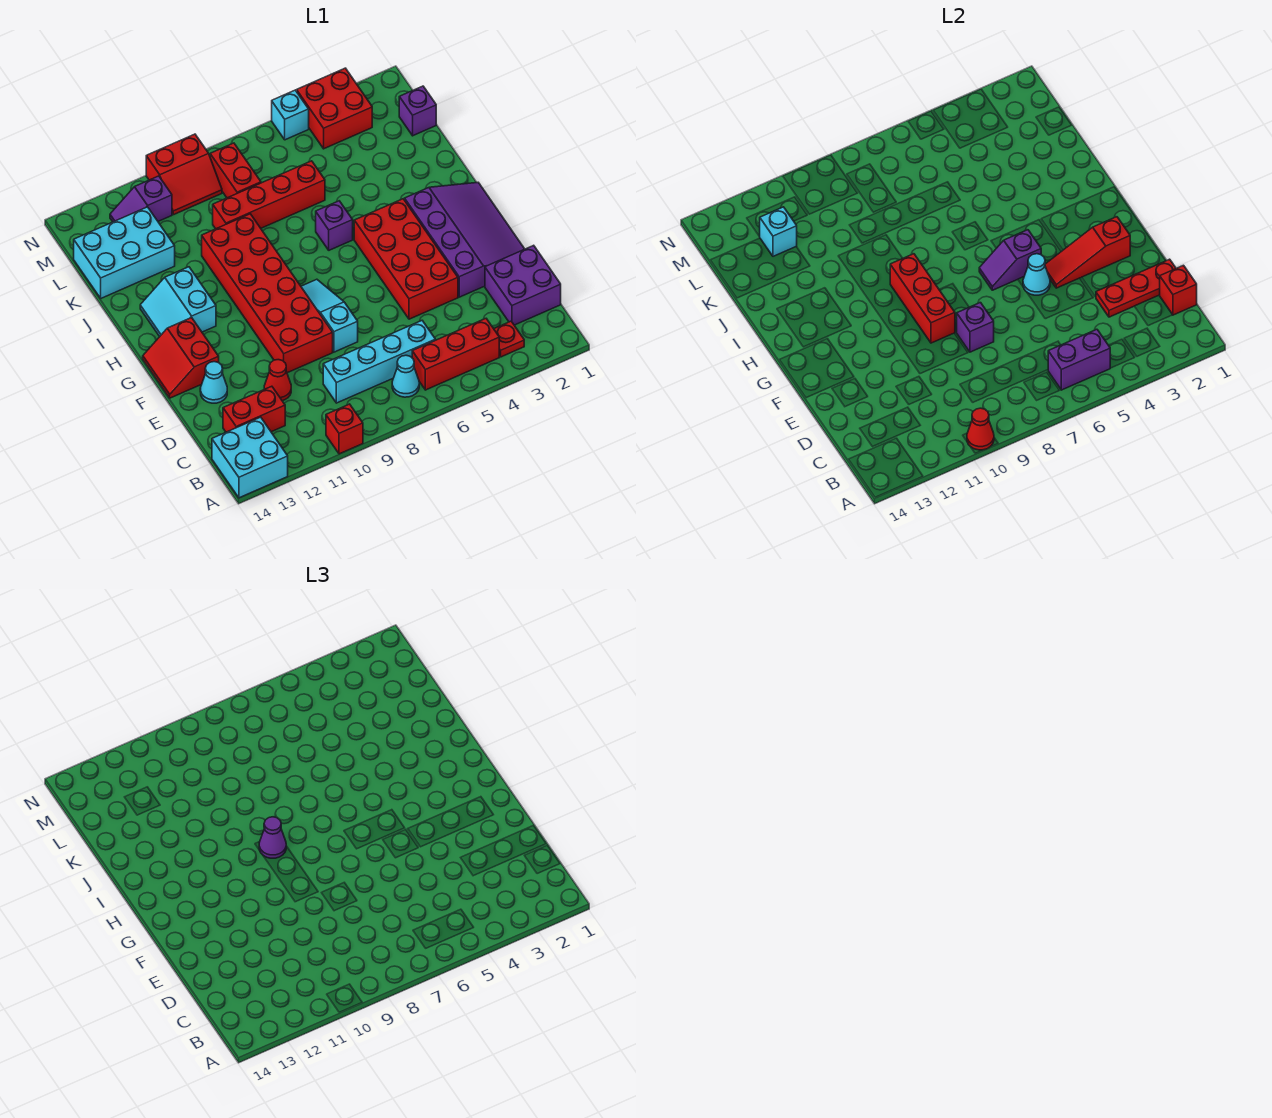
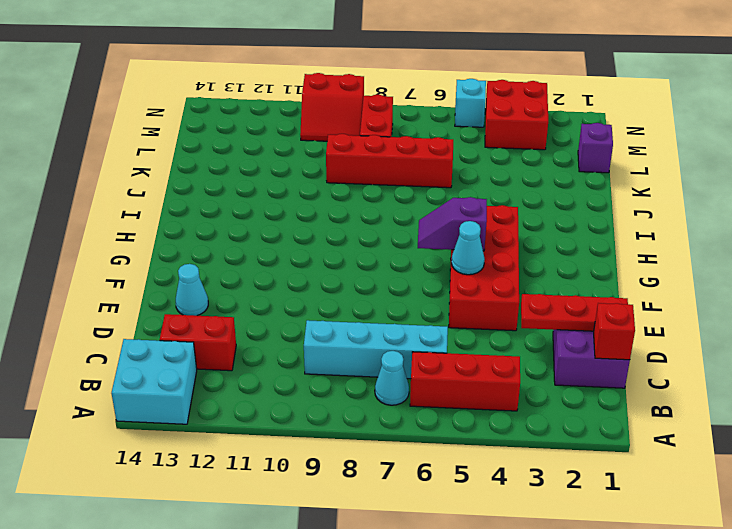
none -> red brick A10 level 1
none -> red plate B3 level 1
none -> red cone D11 level 1
none -> purple slope E1:H3 level 1 top 3

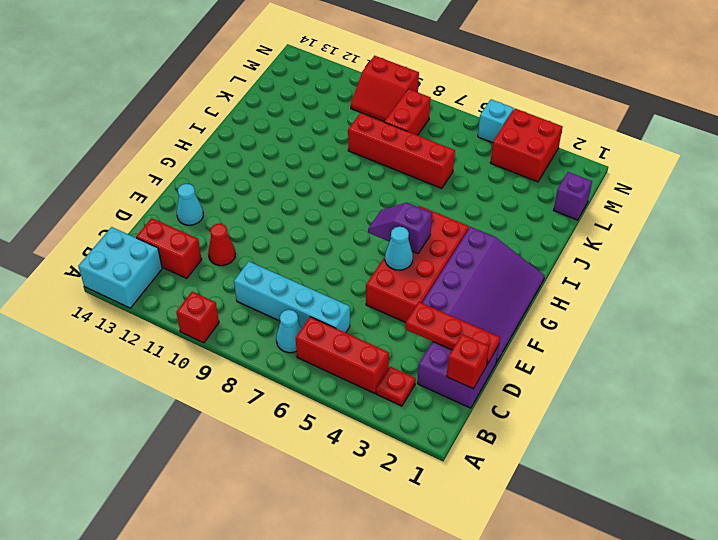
none -> cyan slope E8:G8 level 1 top E
none -> red brick E9:J10 level 1
none -> red slope F13:G14 level 1 top 13
none -> cyan slope H12:I13 level 1 top 12

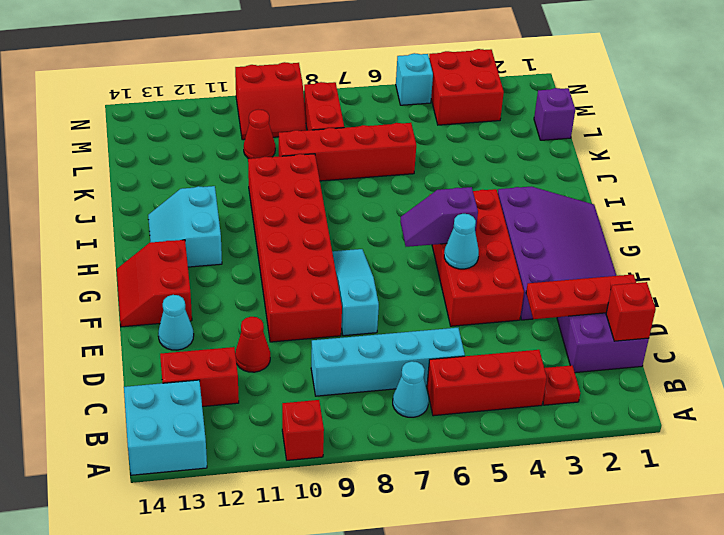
red cone L10 level 1 -> red cone A10 level 2
none -> purple brick I6 level 1
none -> cyan brick K12:L14 level 1
none -> purple slope M11:M12 level 1 top 11
none -> purple brick B5:B6 level 2

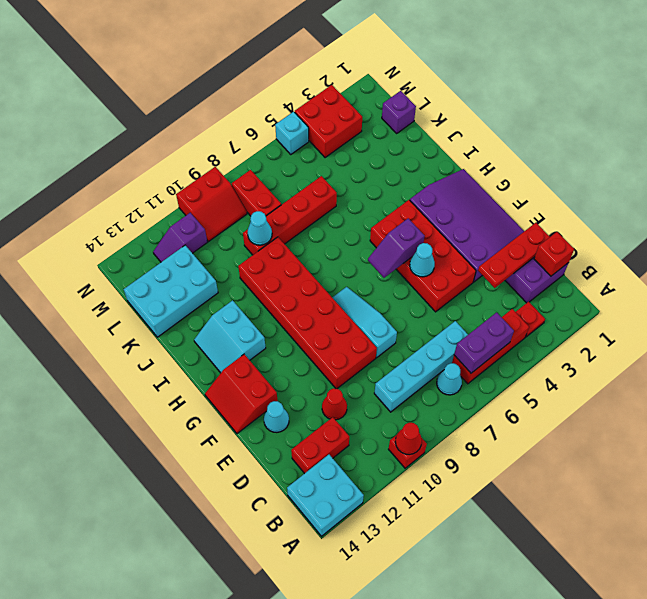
cyan cone K9 level 2 -> none
none -> purple brick I6 level 1
none -> purple brick E8 level 2
none -> red slope F2:F4 level 2 top 2
none -> red brick F9:H9 level 2

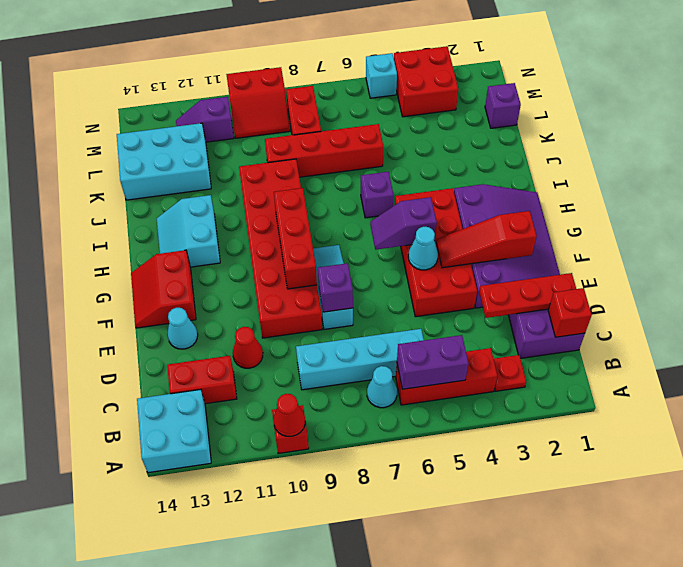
none -> cyan brick L12 level 2
none -> purple cone H9 level 3

